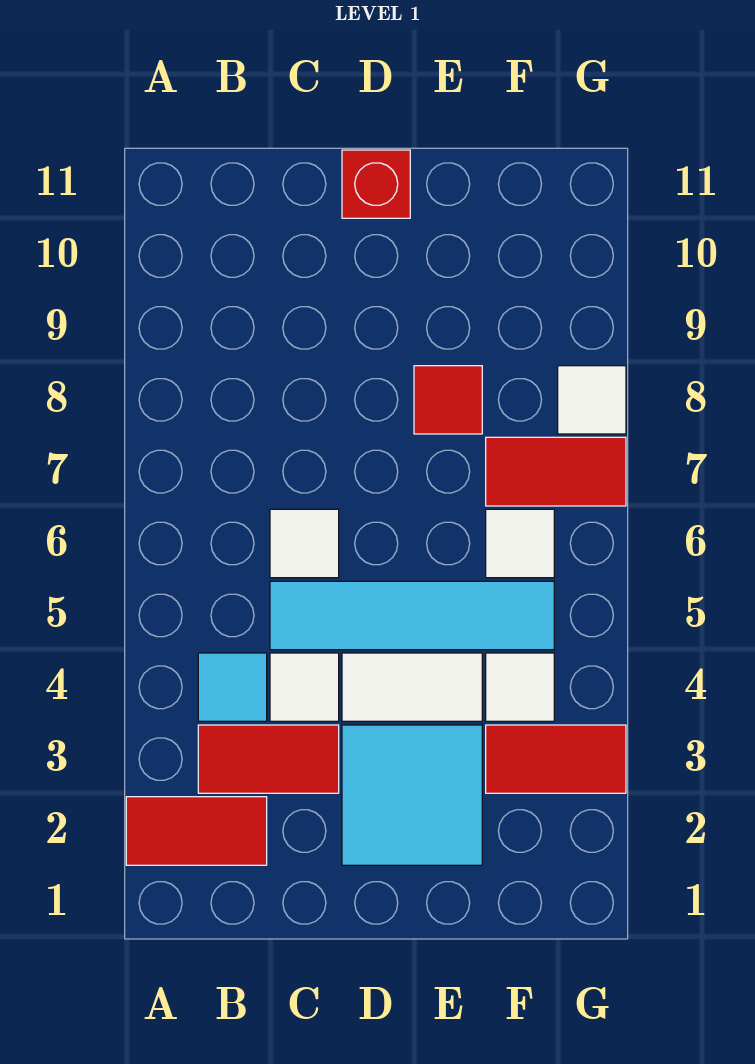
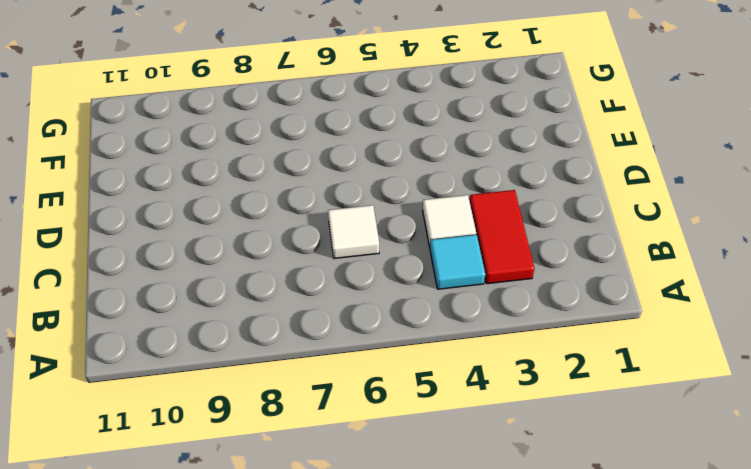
none -> red tile A2:B2 level 1
none -> cyan tile C5:F5 level 1
none -> cyan tile D2:E3 level 1

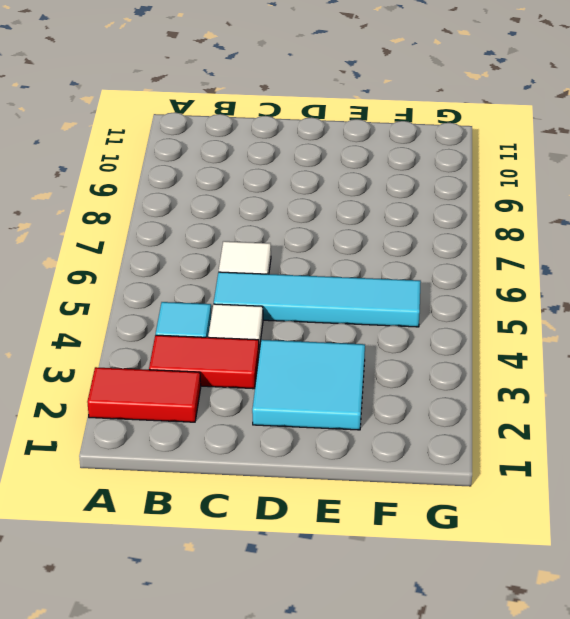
none -> white tile D4:E4 level 1
none -> red brick D11 level 1
none -> red tile E8 level 1

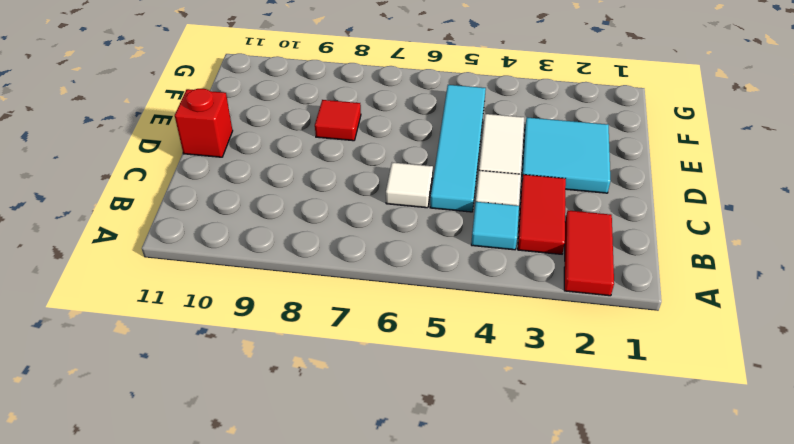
none -> red tile F3:G3 level 1
none -> white tile F4 level 1
none -> white tile F6 level 1

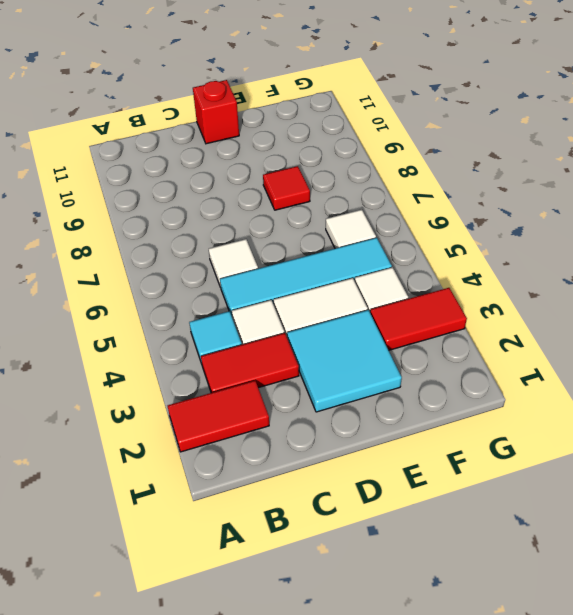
none -> red tile F7:G7 level 1
none -> white tile G8 level 1

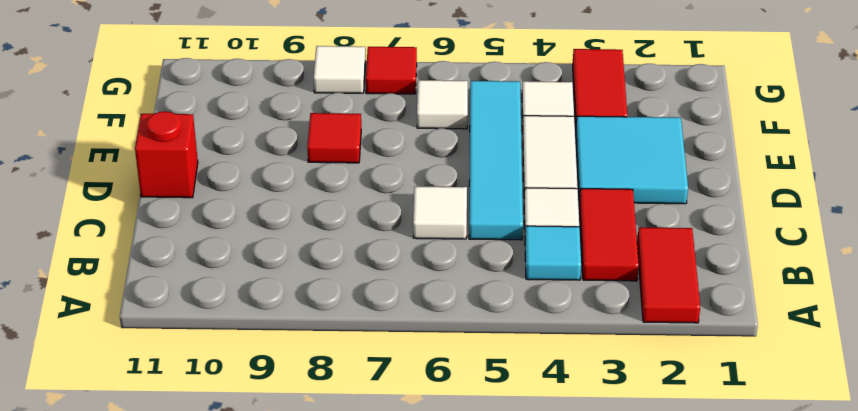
red tile G7 level 1 -> red tile F7:G7 level 1

